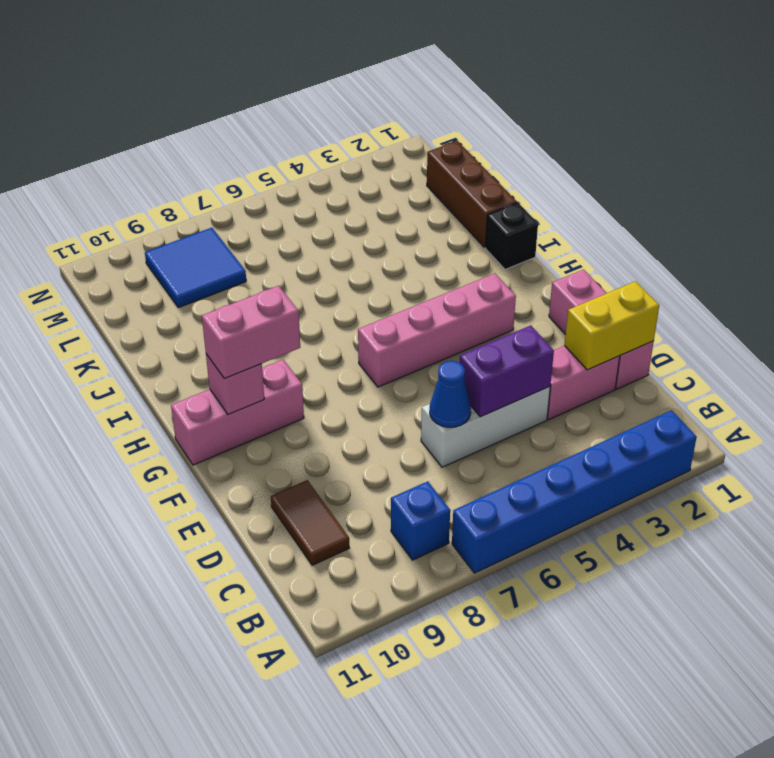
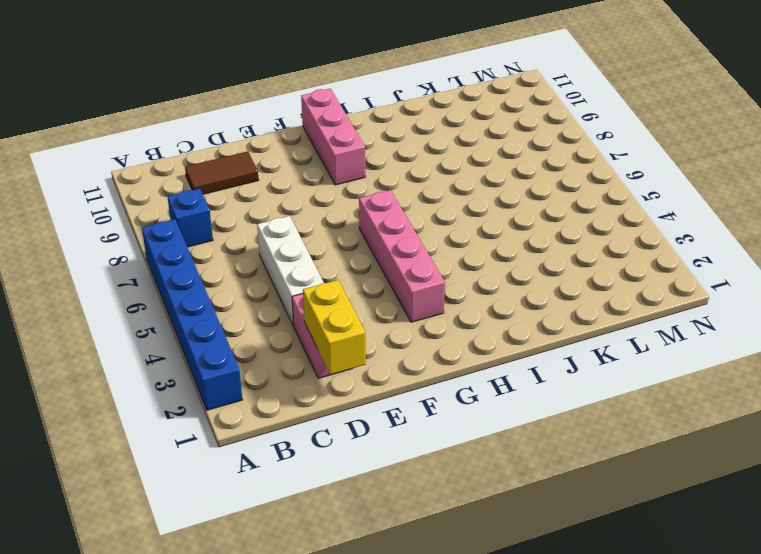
none -> pink brick D1:F1 level 1
none -> black brick I1 level 1
none -> brown brick J1:L1 level 1

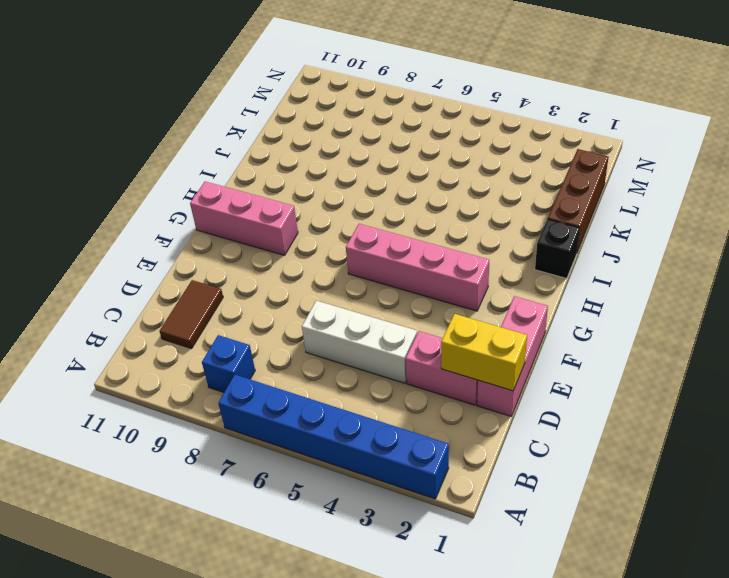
none -> blue tile L8:M9 level 1
none -> purple brick D4:D5 level 2
none -> blue cone D6 level 2

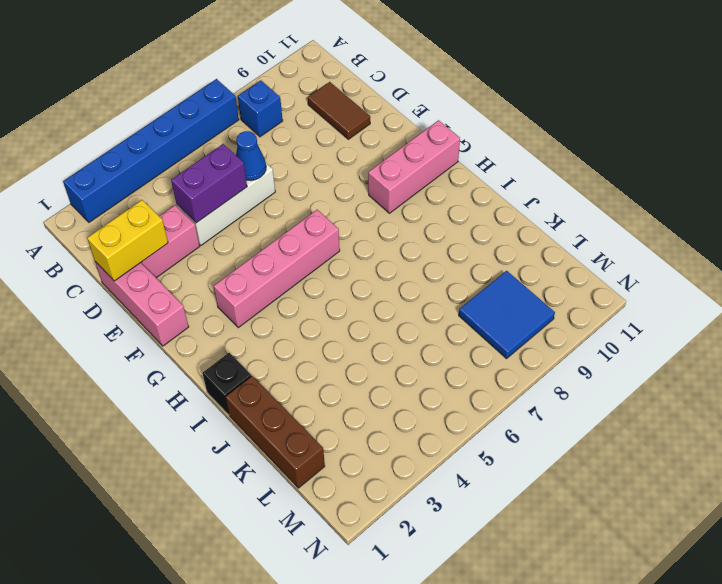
none -> pink brick G10 level 2
none -> pink brick G9:G10 level 3

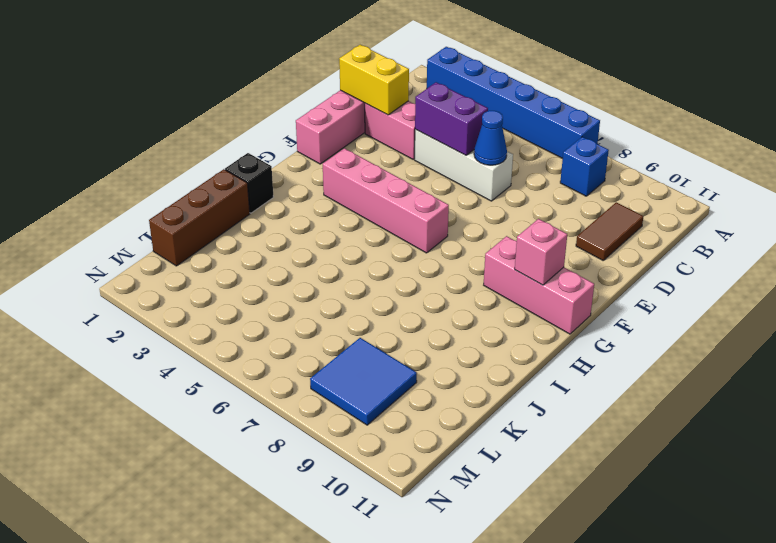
none -> pink brick G9:G10 level 3

